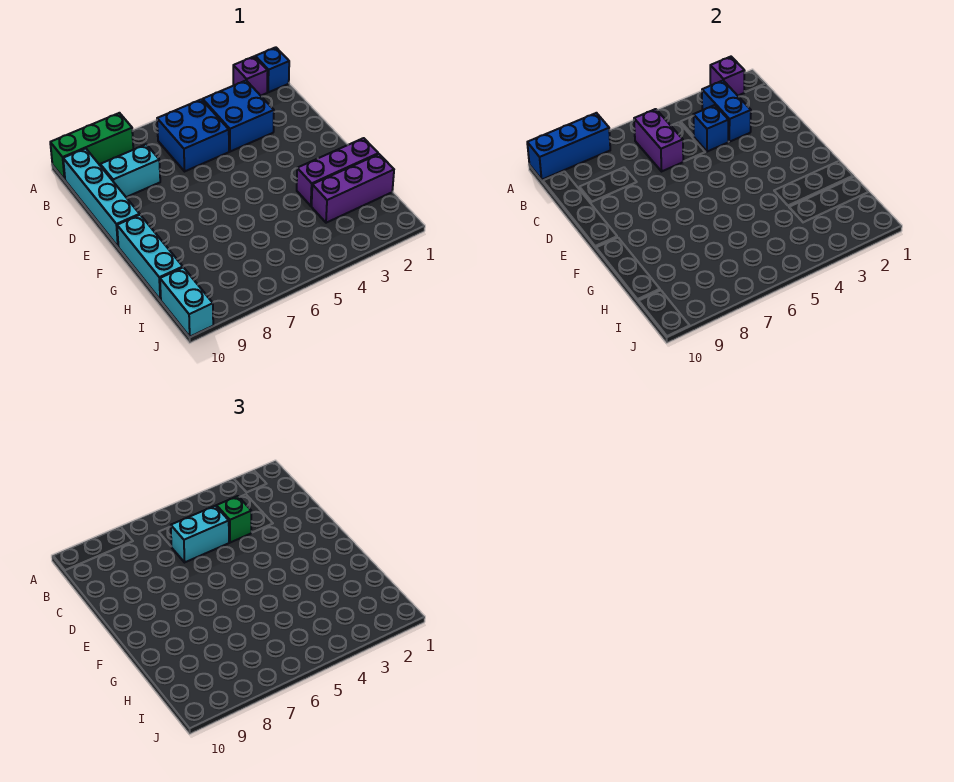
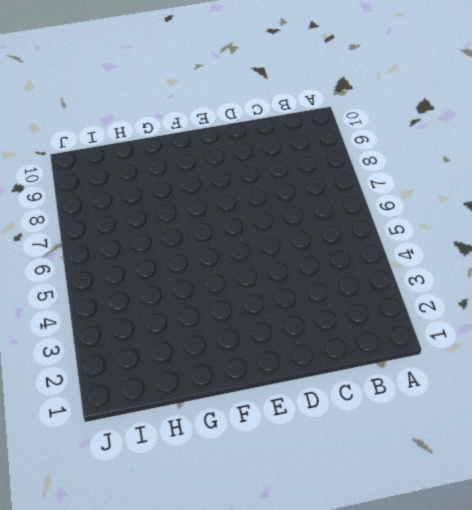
none -> blue brick A1 level 1
none -> purple brick A2 level 1
none -> green brick A8:A10 level 1

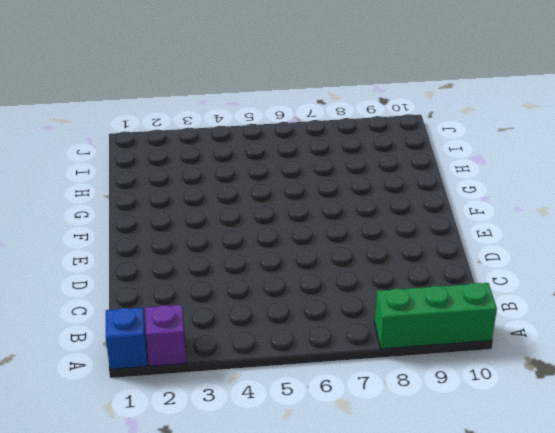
none -> blue brick B3:C4 level 1
none -> blue brick B5:C6 level 1
none -> cyan brick B10:E10 level 1

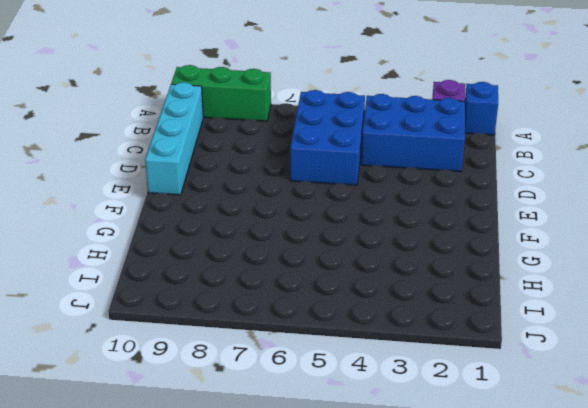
blue brick B2:C4 level 1 -> blue brick B3:C4 level 1
blue brick B5:D6 level 1 -> blue brick B5:C6 level 1
none -> cyan brick C8:C9 level 1
none -> cyan brick F10:H10 level 1
none -> purple brick G1:G3 level 1

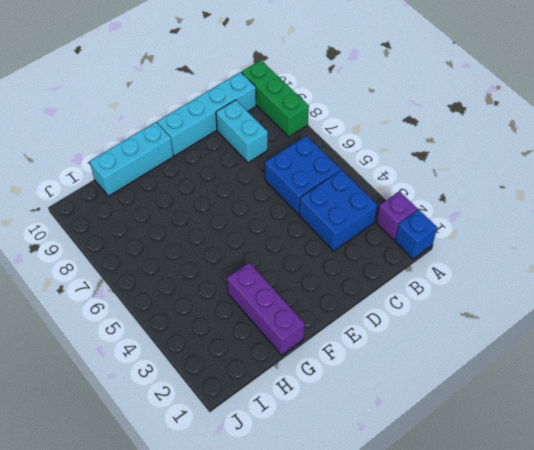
none -> purple brick H1:H3 level 1
none -> cyan brick I10:J10 level 1
none -> purple brick A2 level 2

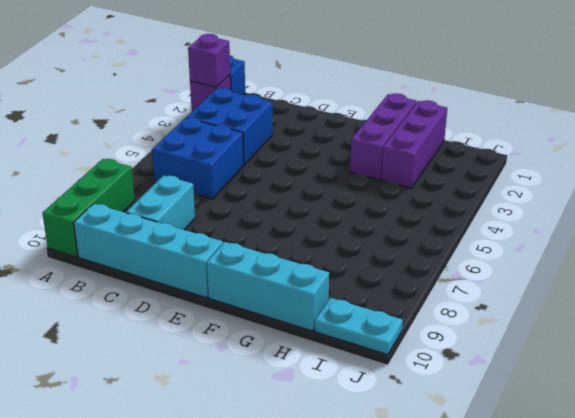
cyan plate I10:J10 level 1 -> cyan brick I10:J10 level 1
none -> blue brick A8:A10 level 2
none -> blue brick B3:C3 level 2
none -> purple brick B6:C6 level 2

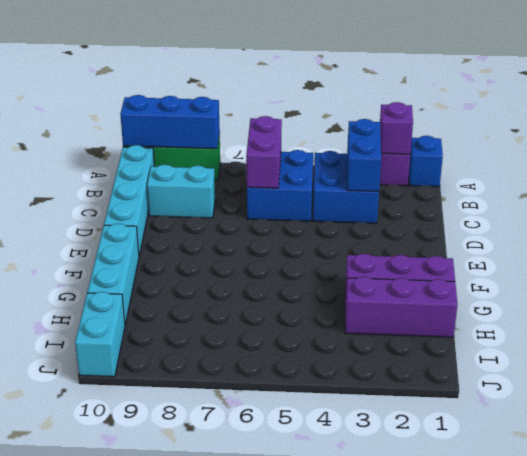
none -> blue brick C4 level 2
none -> green brick C4 level 3
none -> cyan brick C5:C6 level 3

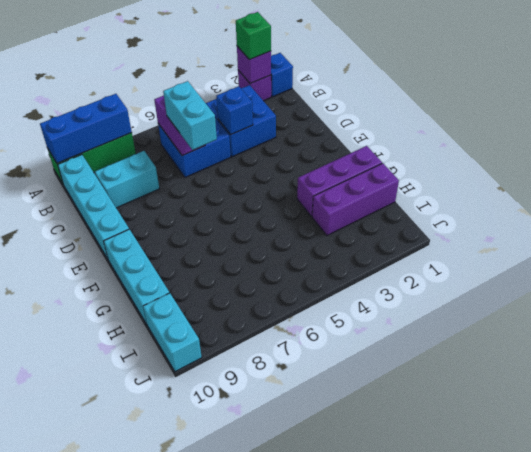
green brick A2 level 3 -> green brick C4 level 3
cyan brick C6:D6 level 3 -> cyan brick C5:C6 level 3
none -> blue brick B3:C3 level 2

